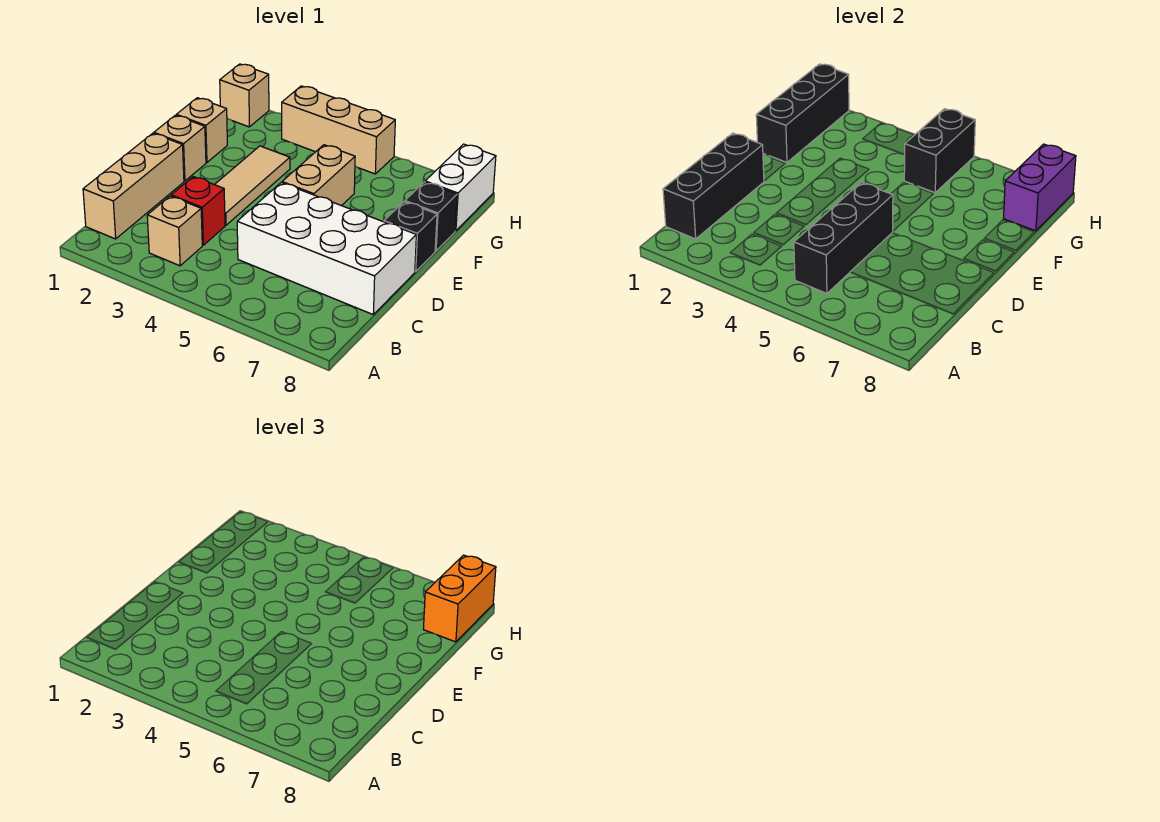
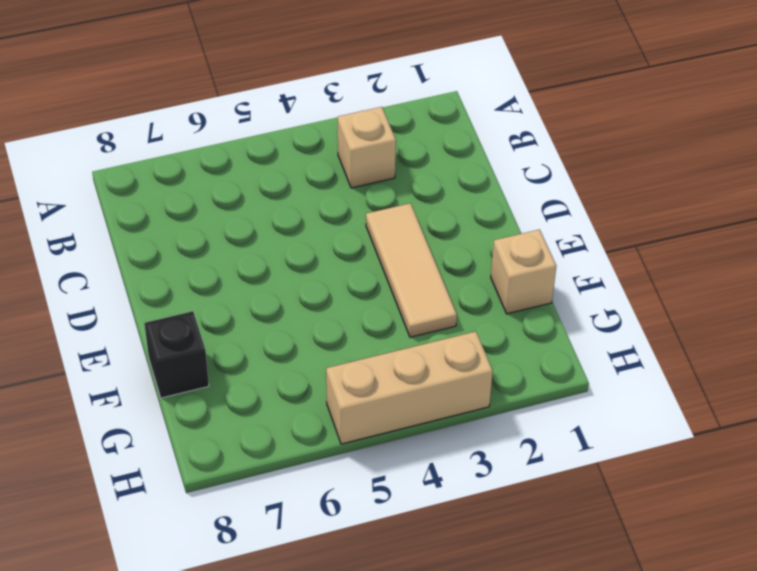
none -> tan brick B1:D1 level 1
none -> red brick C3 level 1
none -> white brick C5:D8 level 1

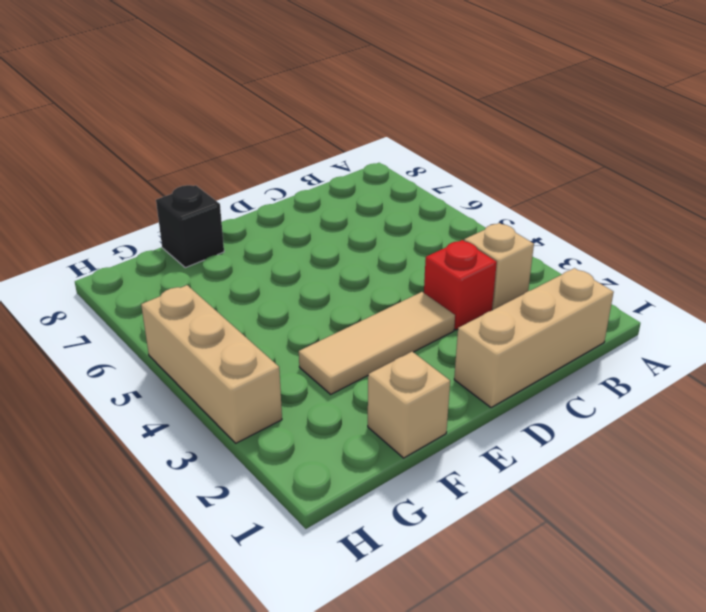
none -> white brick C5:D8 level 1
none -> tan brick E1 level 1
none -> tan brick E5:F5 level 1

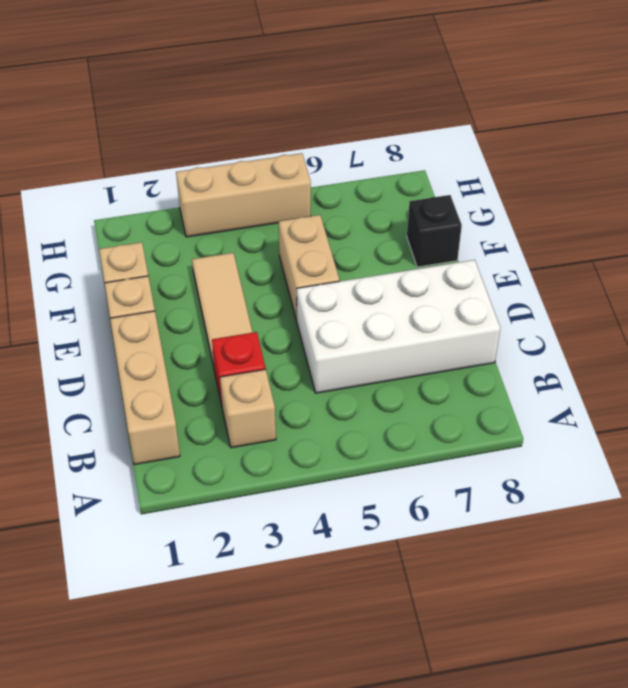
none -> black brick E8 level 1
none -> white brick G8:H8 level 1
none -> tan brick H1 level 1

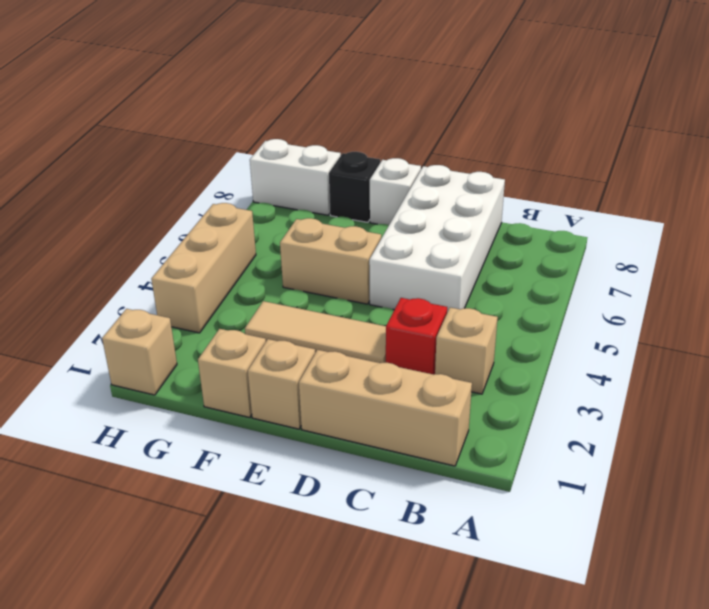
white brick E8 level 1 -> black brick E8 level 1
none -> black brick B1:D1 level 2
none -> black brick B5:D5 level 2
none -> black brick F1:H1 level 2

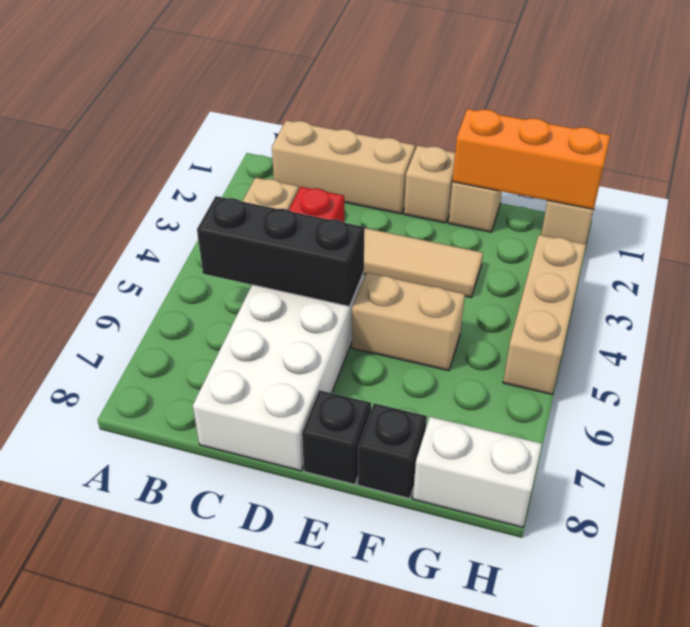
orange brick F1:H1 level 2 -> black brick F1:H1 level 2
none -> black brick B1:D1 level 2
none -> black brick G5:H5 level 2
none -> purple brick G8:H8 level 2

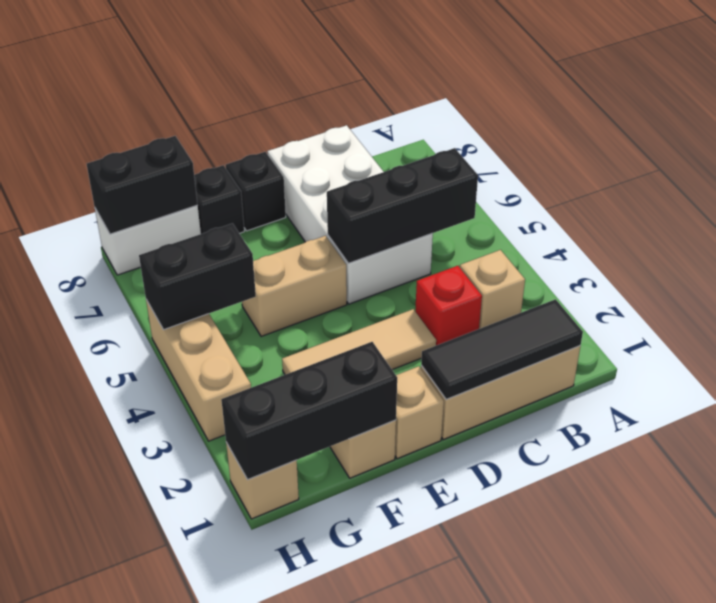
black tile B1:D1 level 2 -> black brick B1:D1 level 2
black brick G8:H8 level 2 -> purple brick G8:H8 level 2
none -> orange brick G8:H8 level 3

